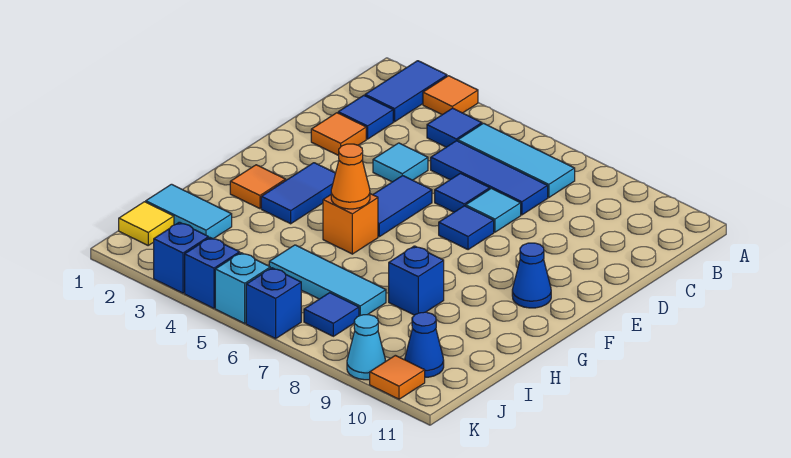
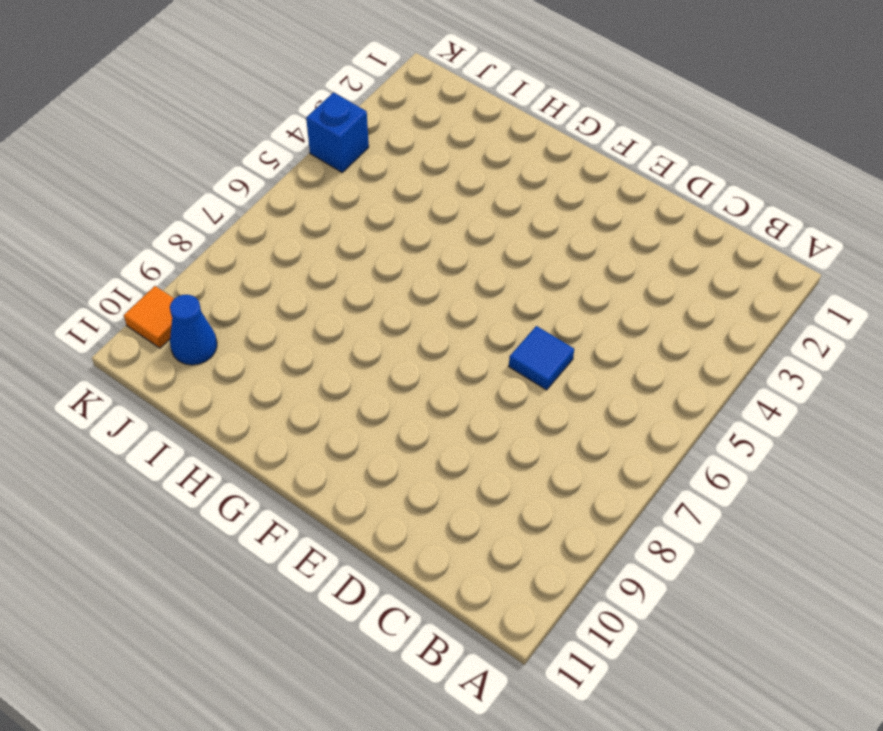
none -> blue tile A2:B2 level 1
none -> orange tile A3 level 1
none -> blue tile B4 level 1

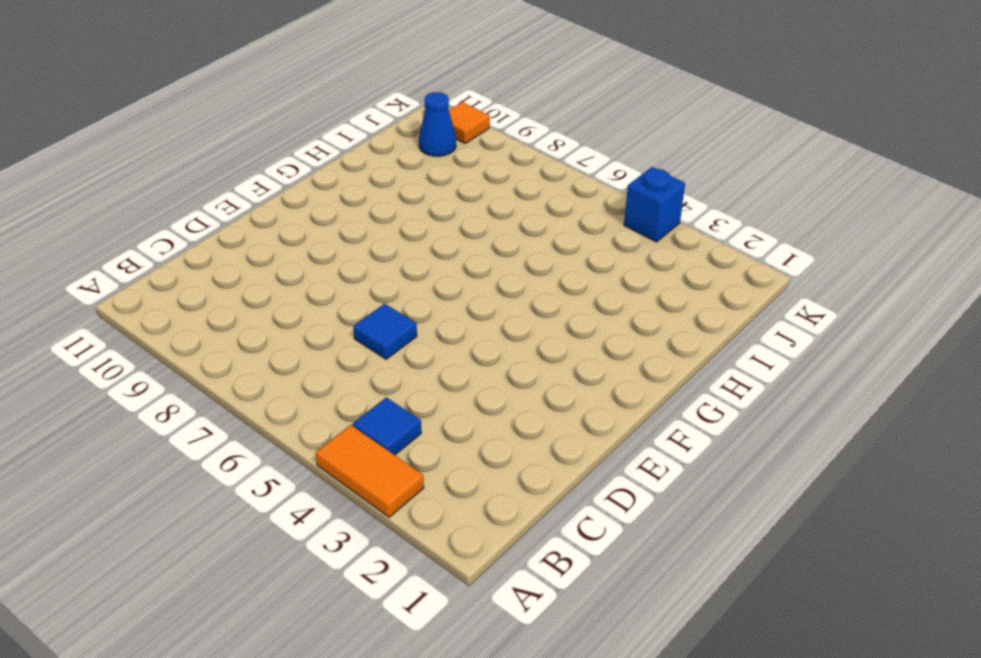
orange tile A3:A4 level 1 -> orange tile A3 level 1
none -> blue tile A2:B2 level 1
none -> cyan tile B5:B7 level 1
none -> blue tile C2 level 1

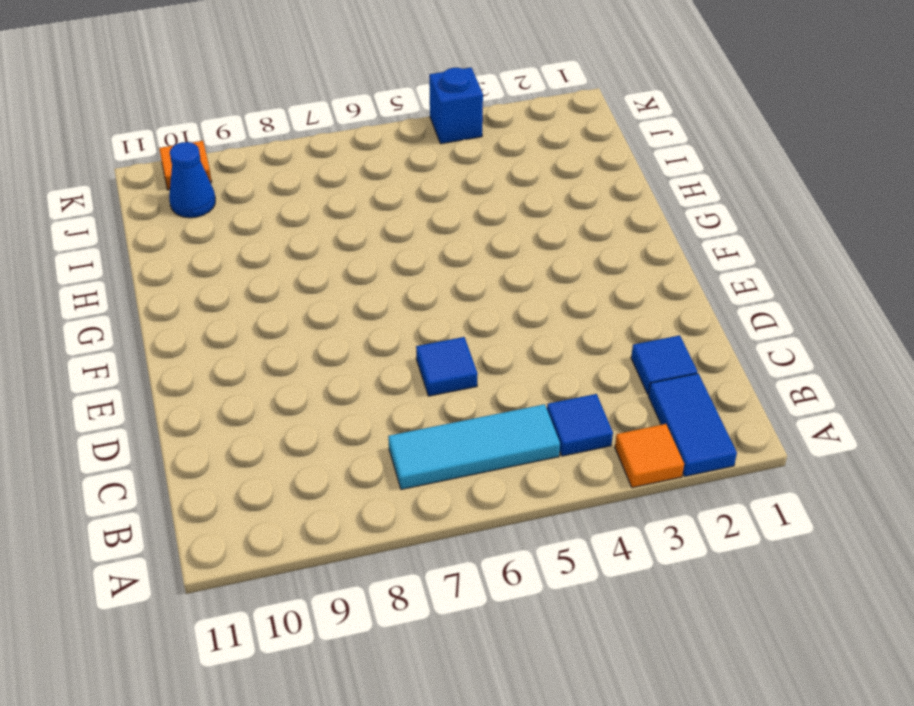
none -> blue tile C5:C7 level 1
none -> orange tile D2 level 1
none -> cyan tile D4 level 1

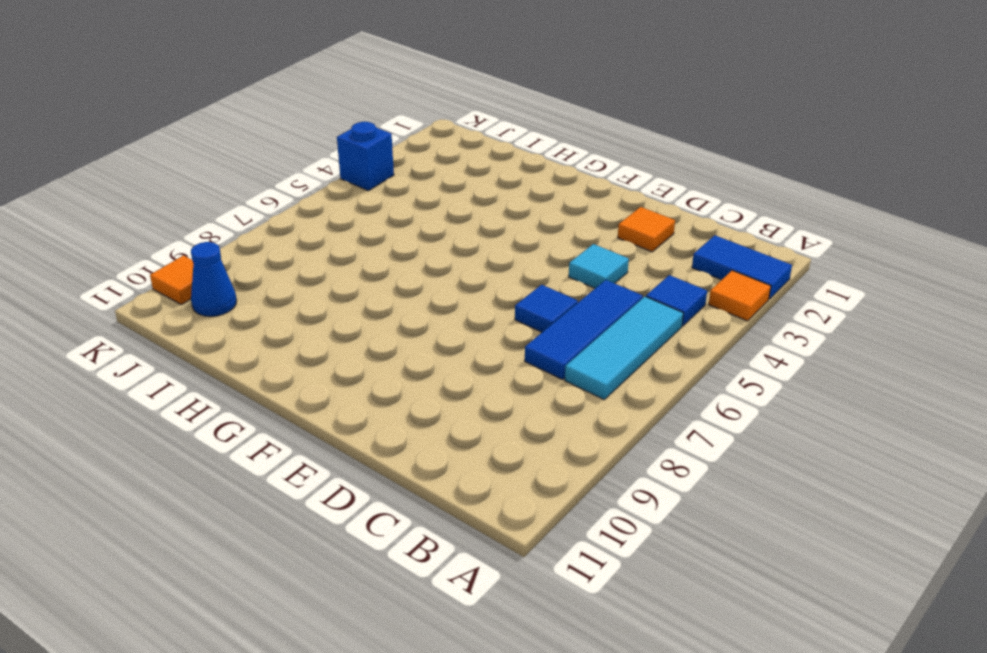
none -> blue tile C2 level 1
none -> cyan tile D7 level 1
none -> blue tile E5:F5 level 1

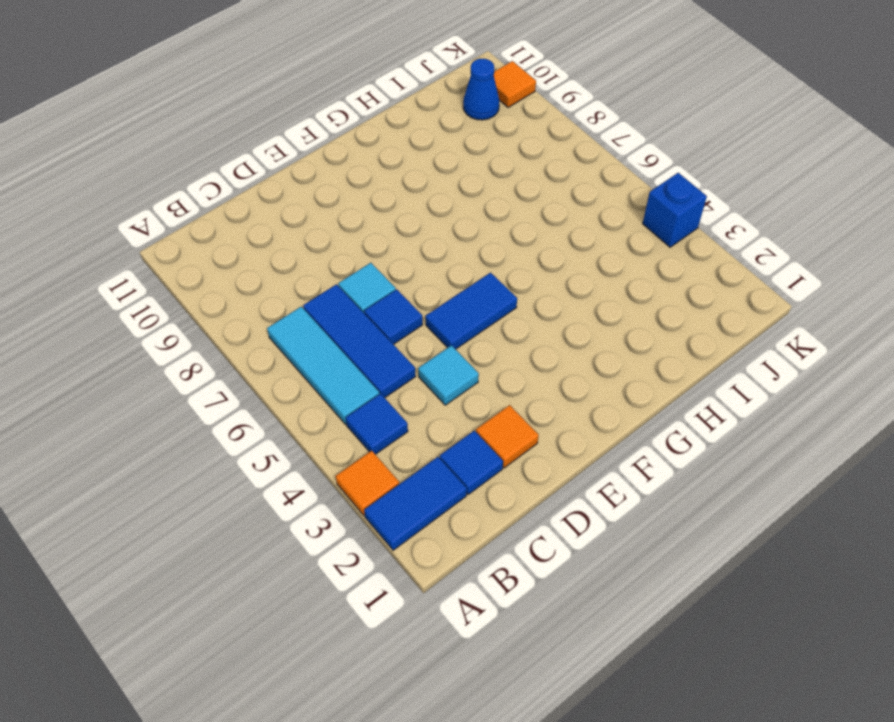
none -> blue tile E7 level 1
none -> blue tile F3:G3 level 1
none -> blue cone F10 level 1

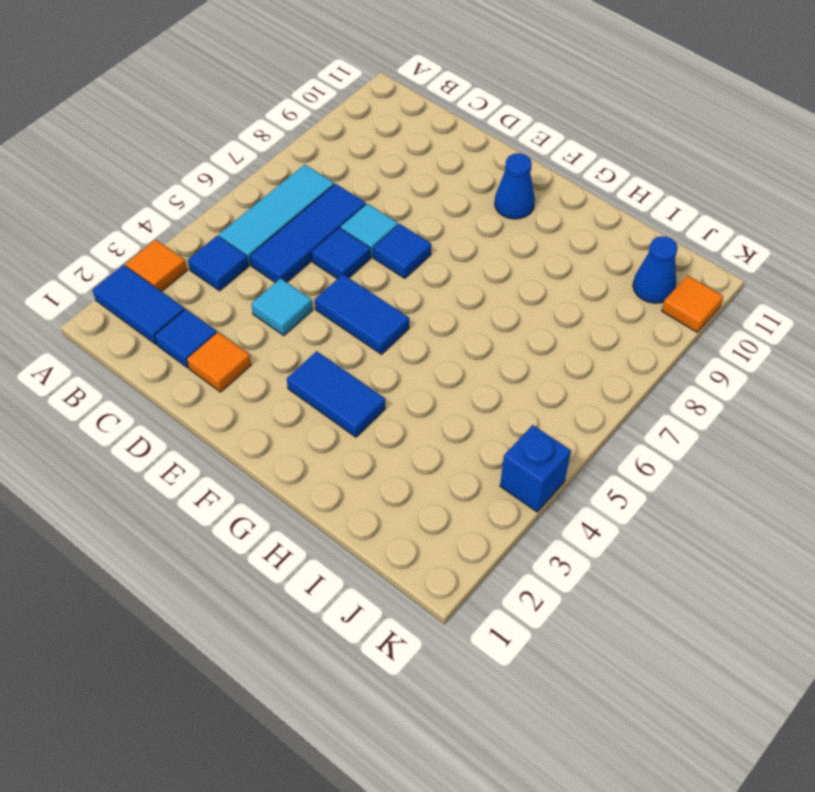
none -> orange tile G2 level 1
none -> orange brick G5 level 1
none -> blue brick H8 level 1

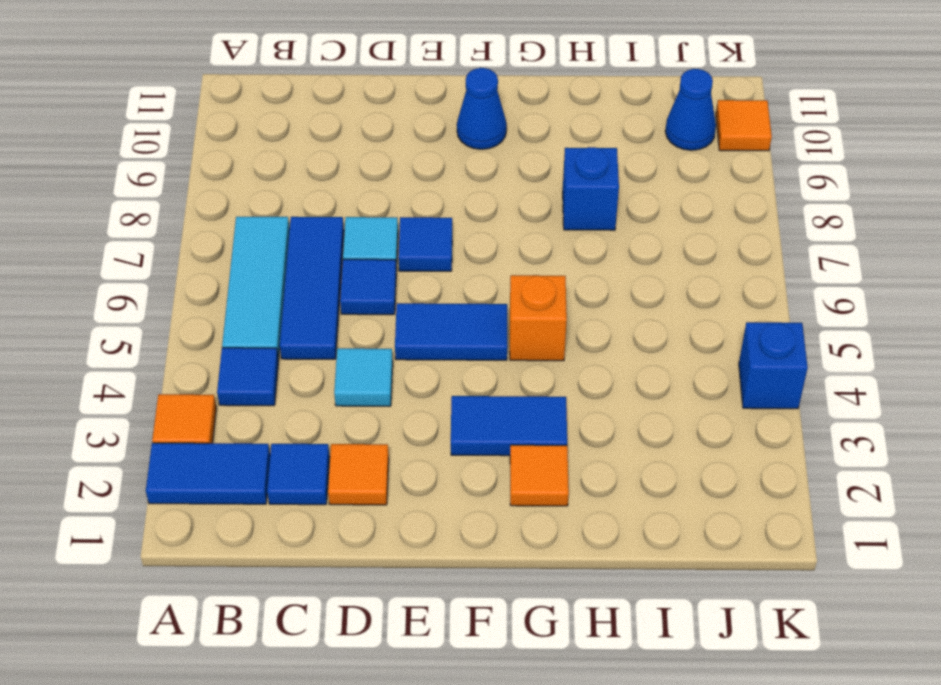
none -> cyan tile I1:I2 level 1
none -> cyan tile I5:I7 level 1
none -> yellow tile J1 level 1

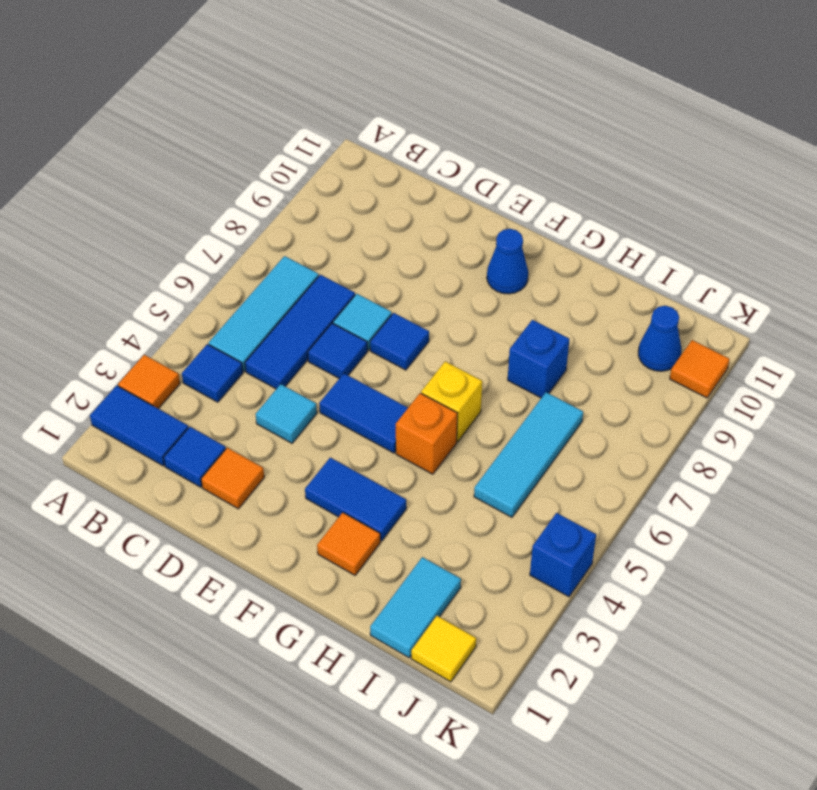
yellow brick G6 level 1 -> none
none -> blue tile J7 level 1
none -> blue brick K3 level 1
none -> cyan brick K5 level 1

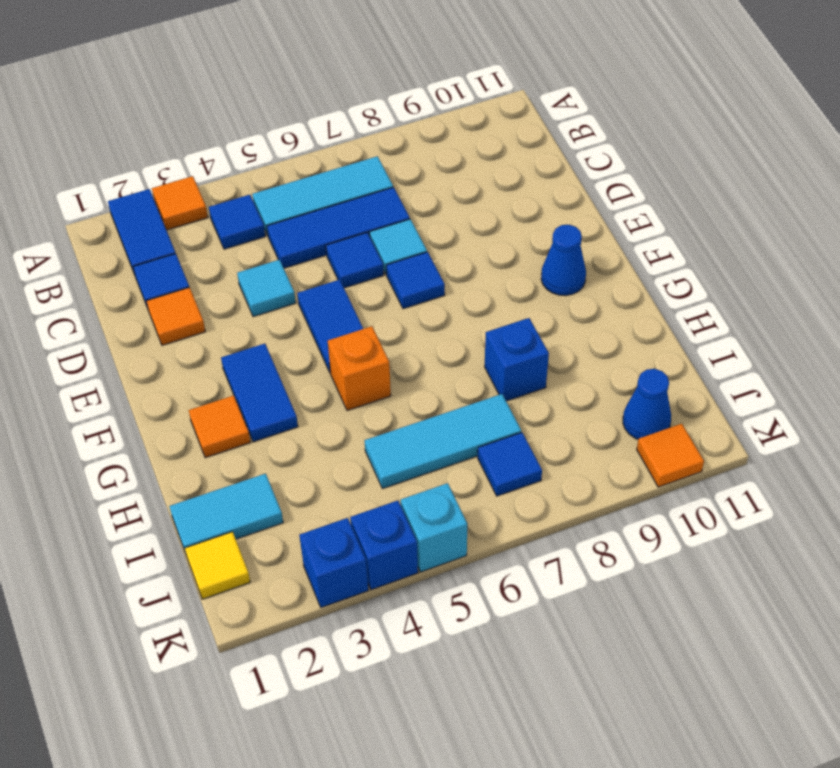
none -> blue brick K6 level 1
none -> cyan cone K9 level 1
none -> orange cone G5 level 2

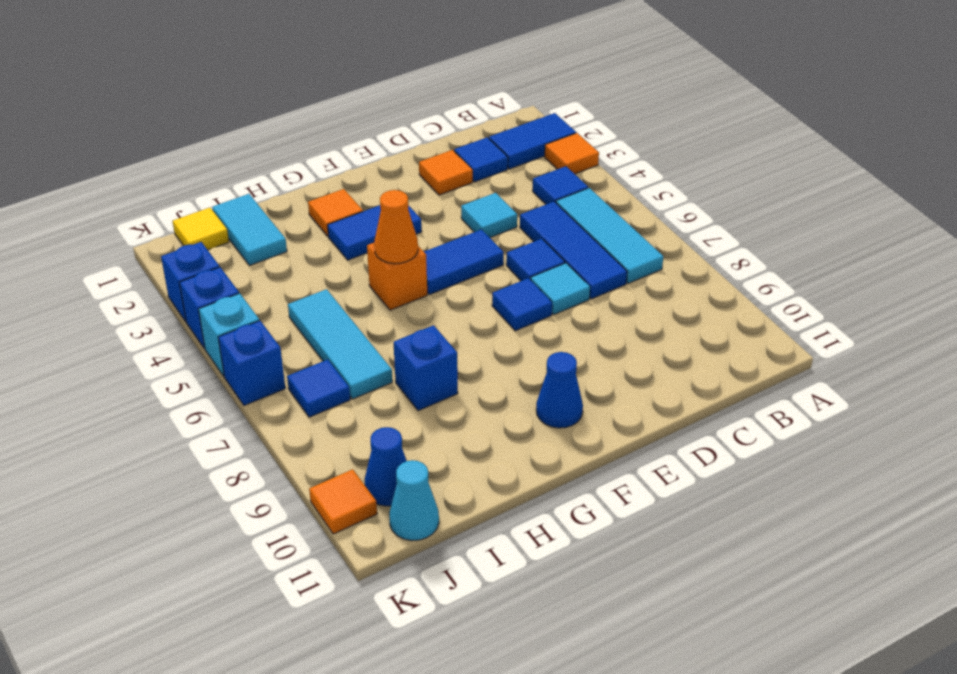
cyan cone J11 level 1 -> cyan cone K9 level 1

